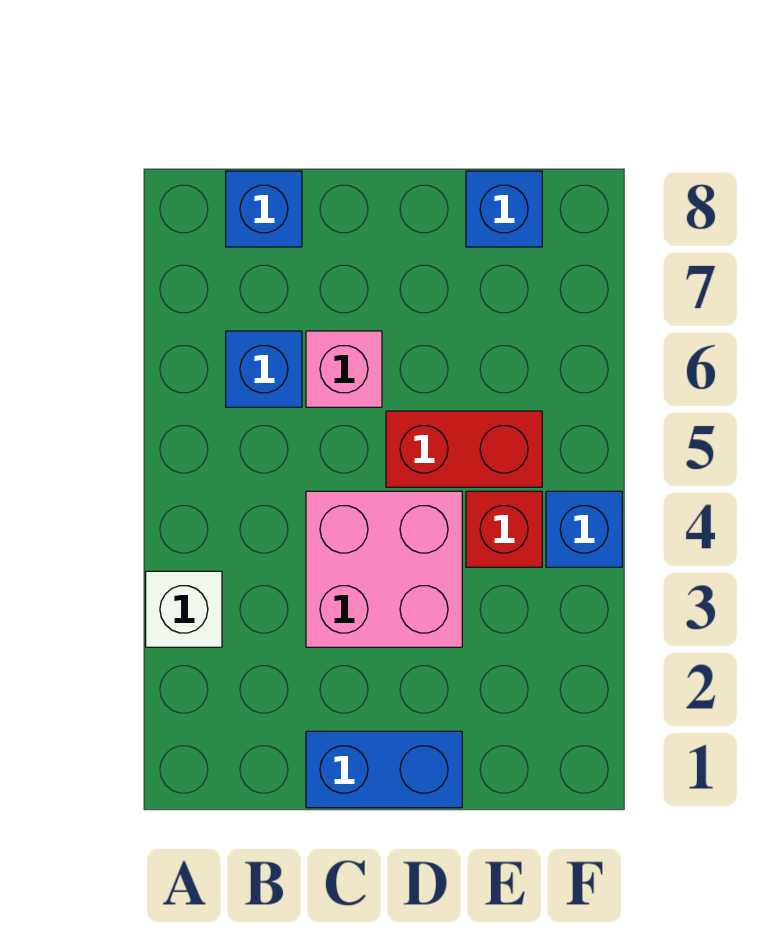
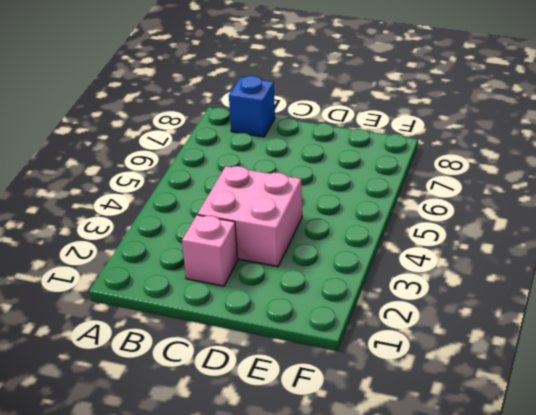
pink brick C2 level 1 -> pink brick C6 level 1
none -> white brick A3 level 1
none -> blue brick B6 level 1

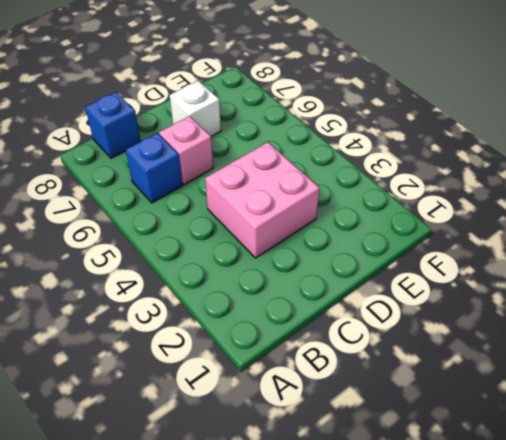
white brick D7 level 1 -> white brick A3 level 1
none -> blue brick C1:D1 level 1
none -> red brick D5:E5 level 1

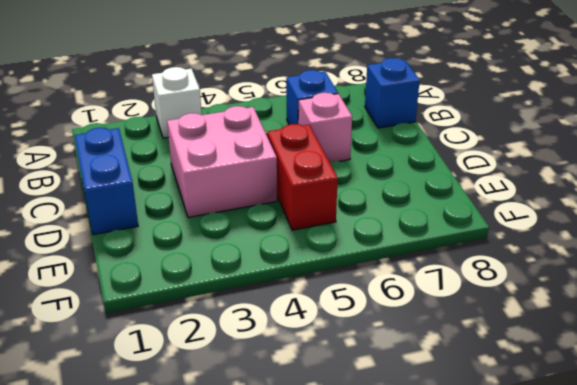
none -> red brick E4 level 1
none -> blue brick E8 level 1

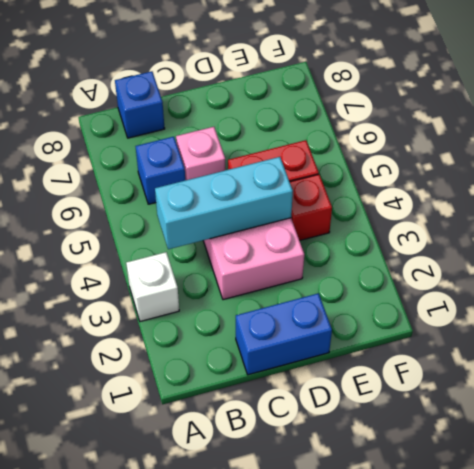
cyan brick B4:D4 level 2 -> none
none -> blue brick E8 level 1
none -> blue brick F4 level 1

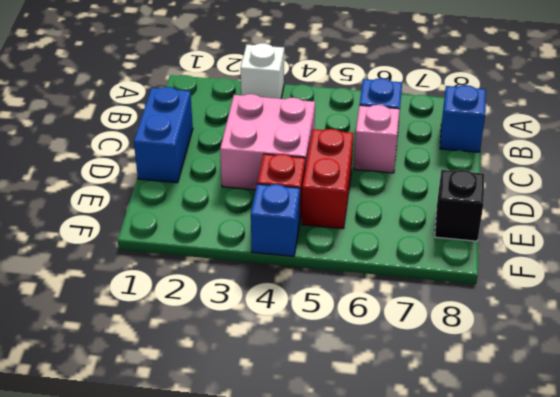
black brick E8 level 1 -> blue brick E8 level 1

